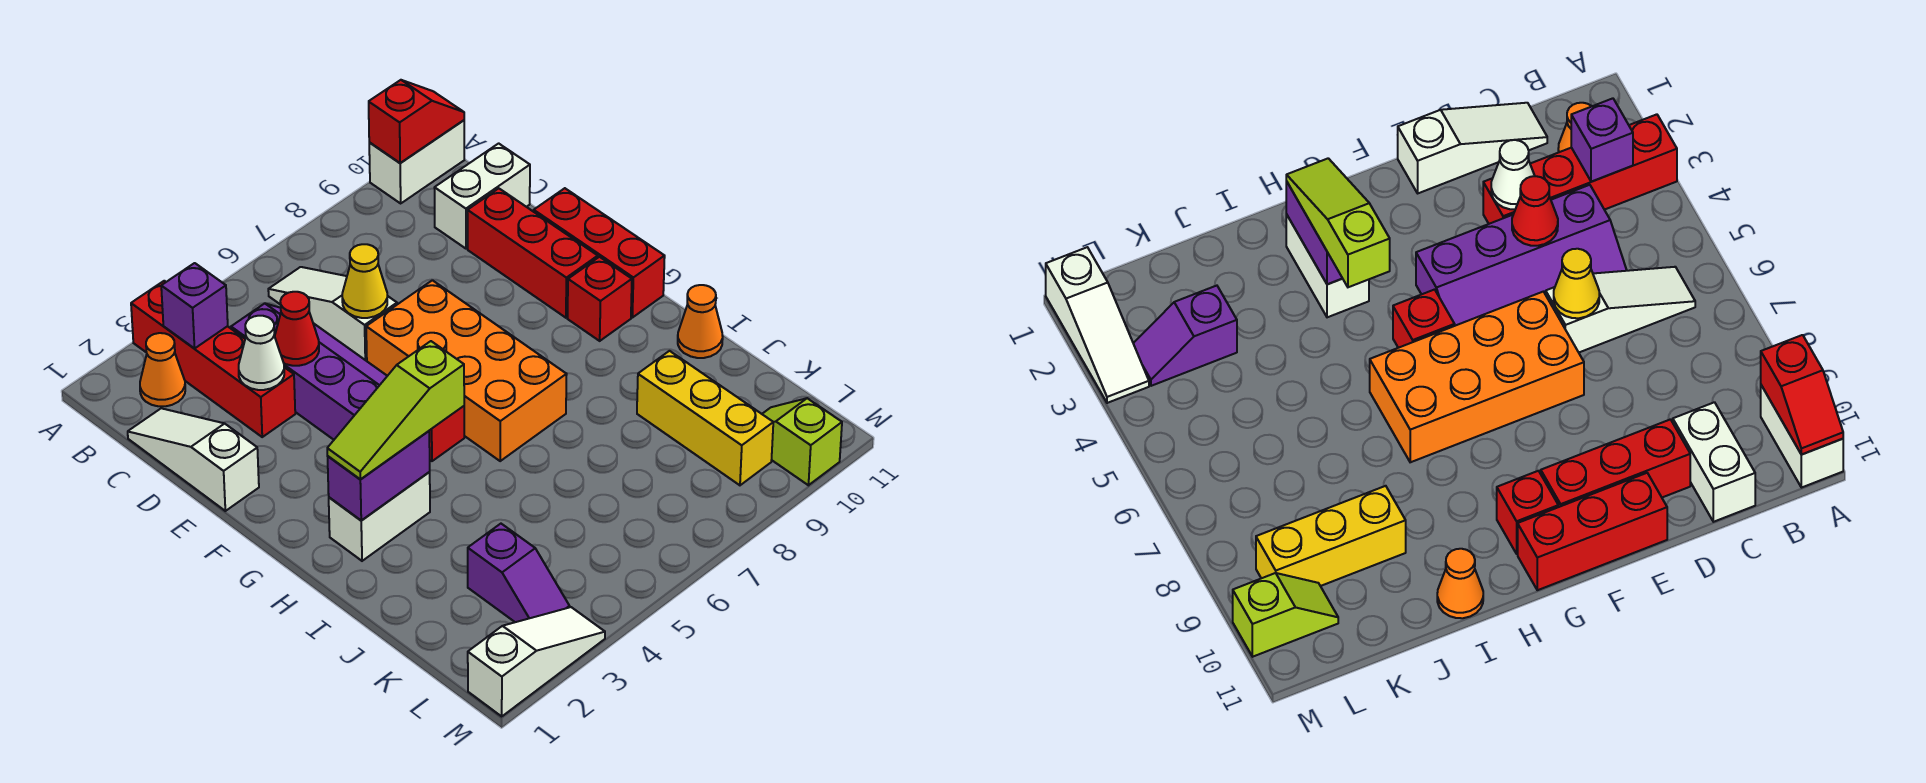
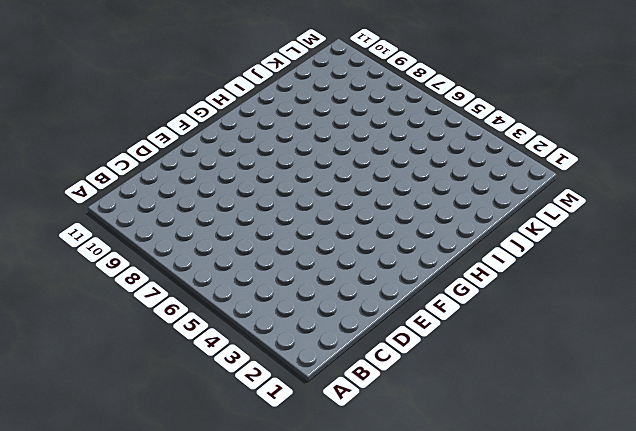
none -> red brick A3:D3 level 1
none -> white brick A10:A11 level 1
none -> orange cone B2 level 1

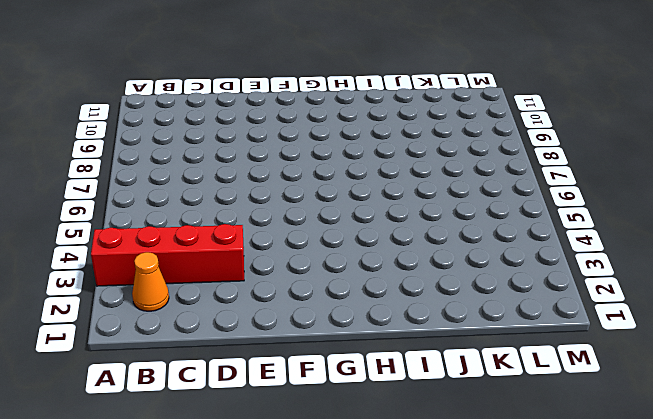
none -> white brick A10:A11 level 1
none -> white slope B6:D6 level 1 top D
none -> white slope C1:E1 level 1 top E

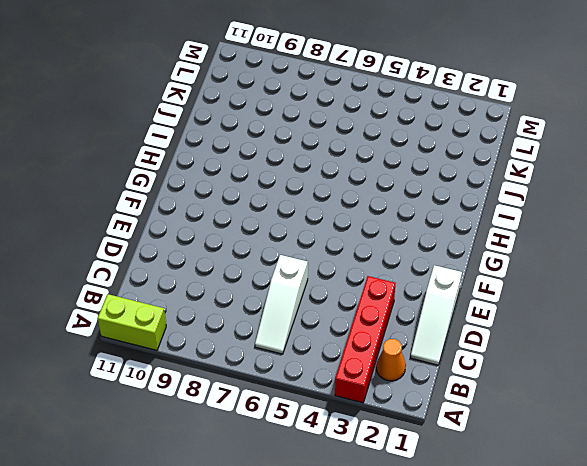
lime brick A10:A11 level 1 -> white brick A10:A11 level 1
none -> purple slope C4:F5 level 1 top 4
none -> white brick C10:C11 level 1
none -> red brick D10:F10 level 1

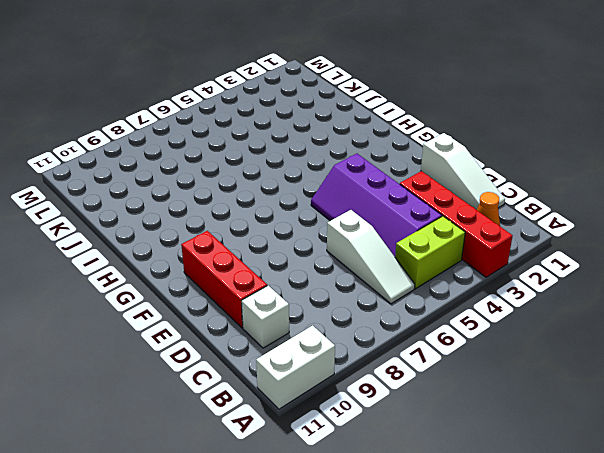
lime brick B4:B5 level 1 -> none
white brick C10 level 1 -> white brick C10:C11 level 1
none -> orange brick E6:H7 level 1
none -> red brick E11:G11 level 1
none -> red brick G5 level 1

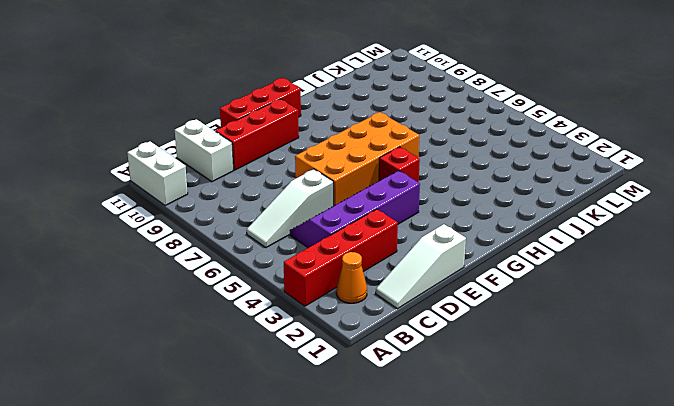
none -> red brick G10 level 1
none -> white brick H2:H3 level 1
none -> orange cone I11 level 1

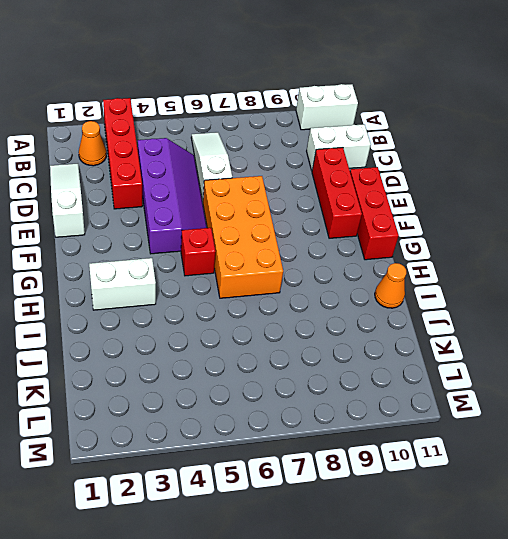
none -> red brick G10 level 1
none -> yellow brick J9:L9 level 1
none -> purple slope K3:L3 level 1 top K

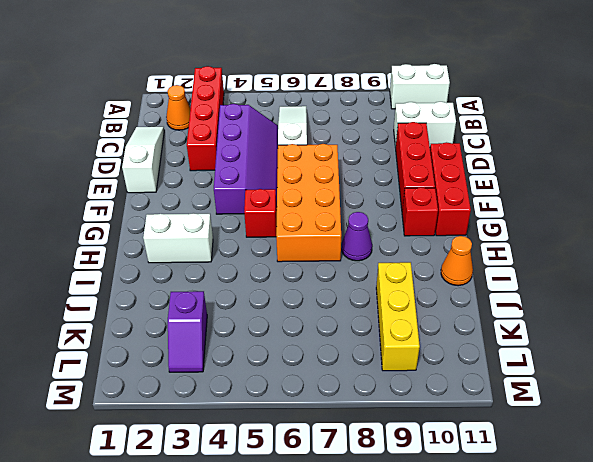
purple cone H8 level 1 -> none
none -> lime slope L10:M10 level 1 top M
none -> white slope M1:M3 level 1 top 1
none -> red slope A10:A11 level 2 top 10

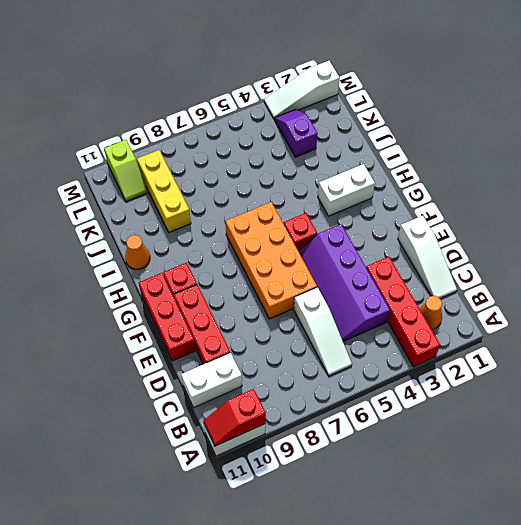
none -> purple brick B3 level 2
none -> white cone D3 level 2
none -> red cone D4 level 2

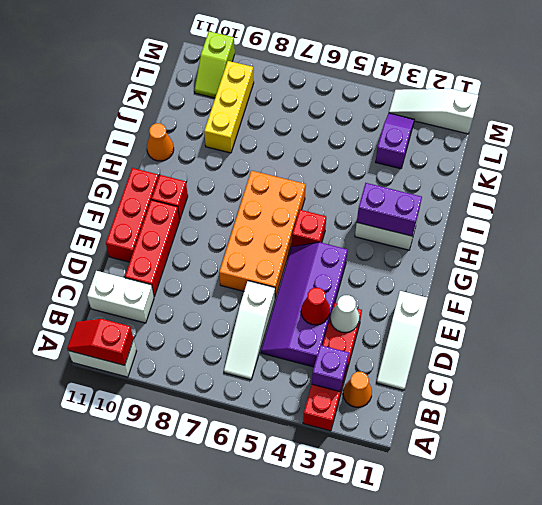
none -> yellow cone D6 level 2
none -> lime slope H2:H4 level 3 top 4

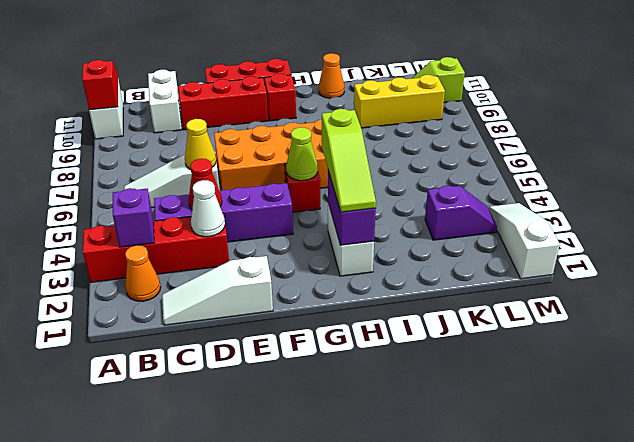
lime cone G5 level 2 -> none

